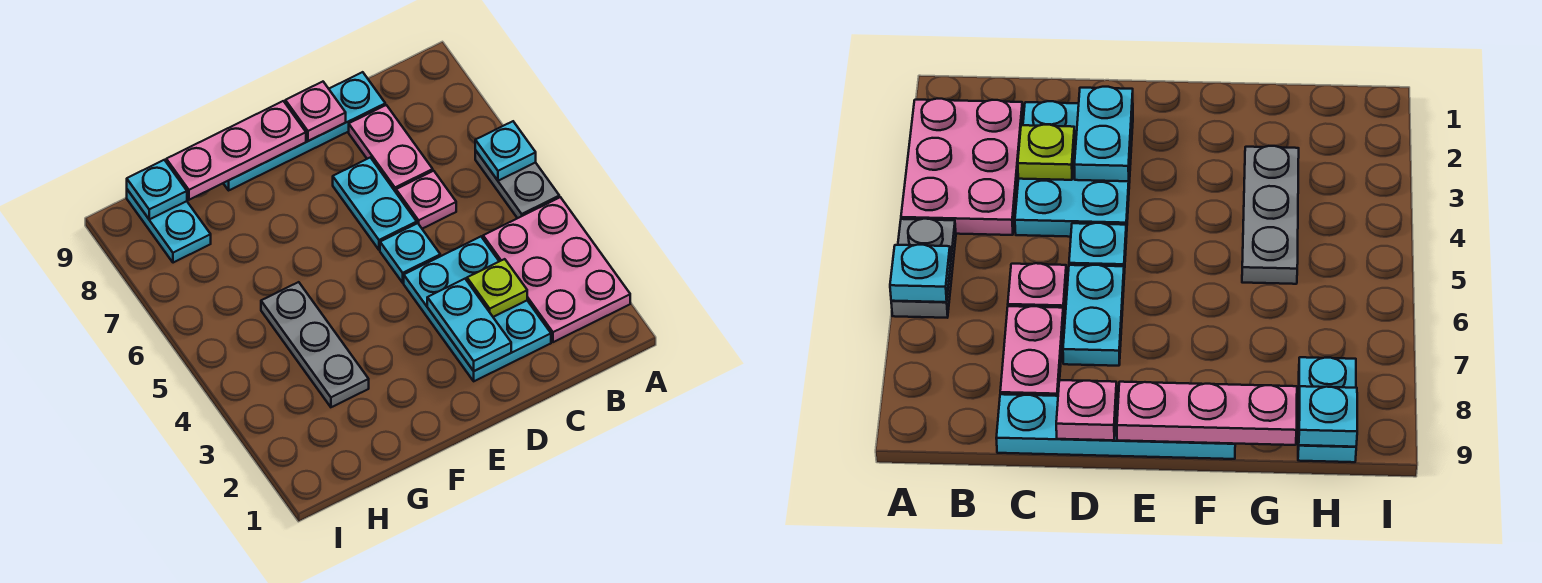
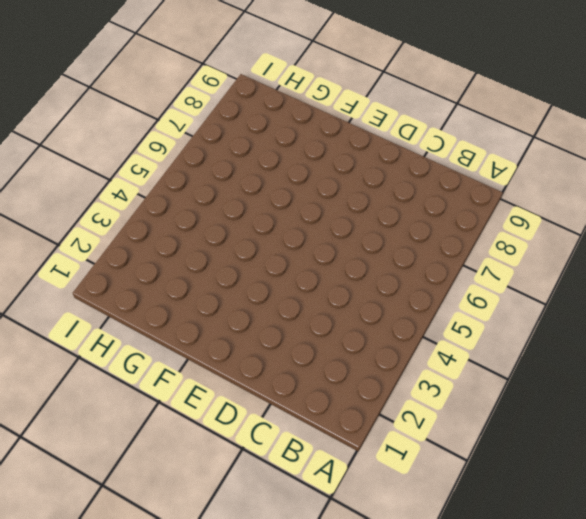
none -> pink plate A2:B4 level 1
none -> grey plate A5:A6 level 1
none -> cyan plate C2:D4 level 1

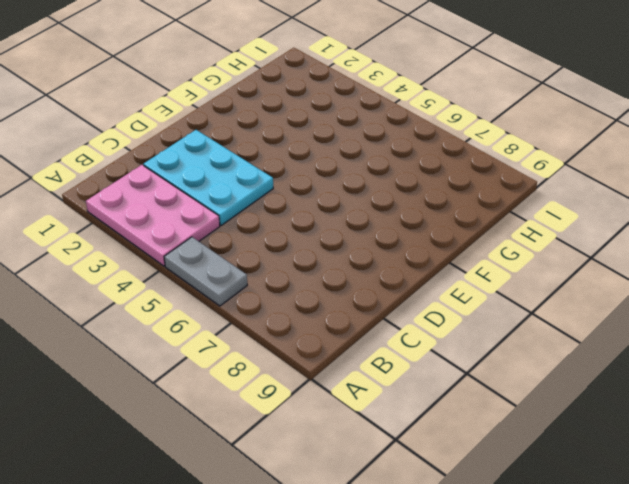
none -> pink plate C6 level 1
none -> pink plate C7:C8 level 1
none -> cyan plate C9:F9 level 1

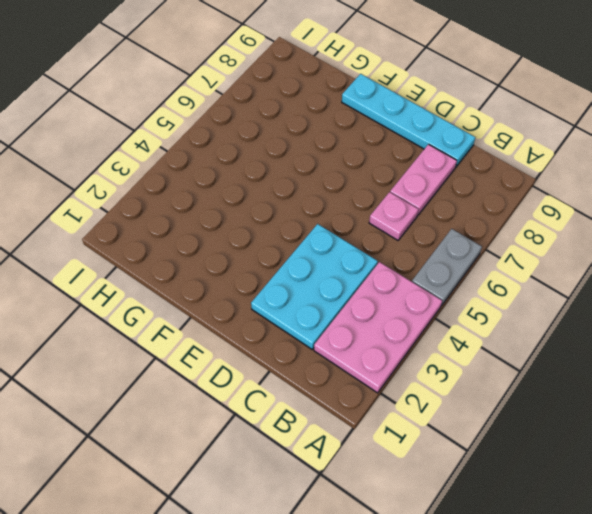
none -> cyan plate D5 level 1
none -> cyan plate D6:D7 level 1
none -> grey plate G3:G5 level 1

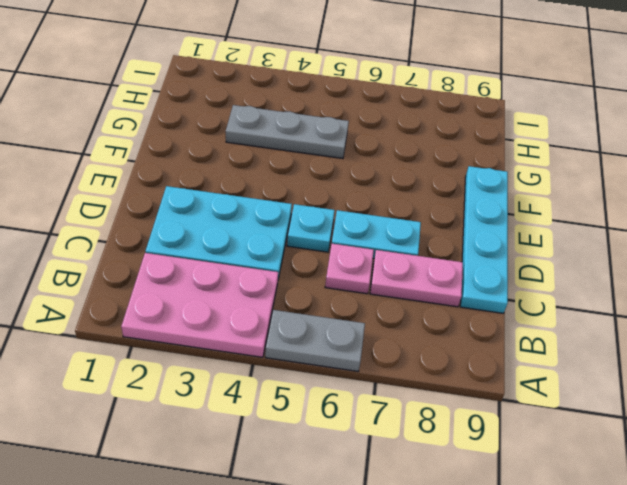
none -> cyan plate H8:H9 level 1
none -> cyan plate A6 level 2
none -> lime plate C3 level 2

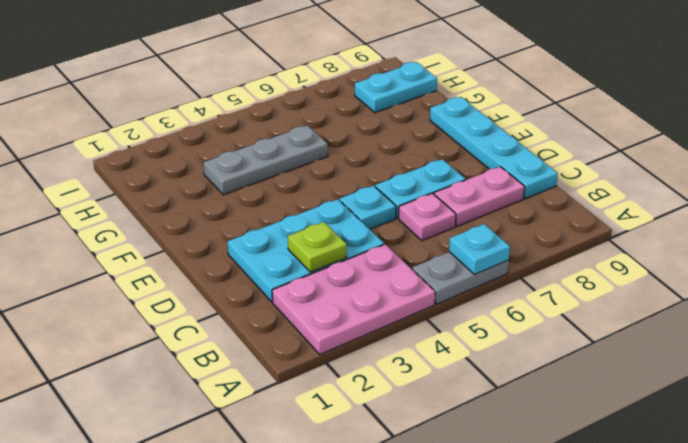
none -> cyan plate D2:D3 level 2
none -> pink plate D9 level 2
none -> pink plate E9:G9 level 2

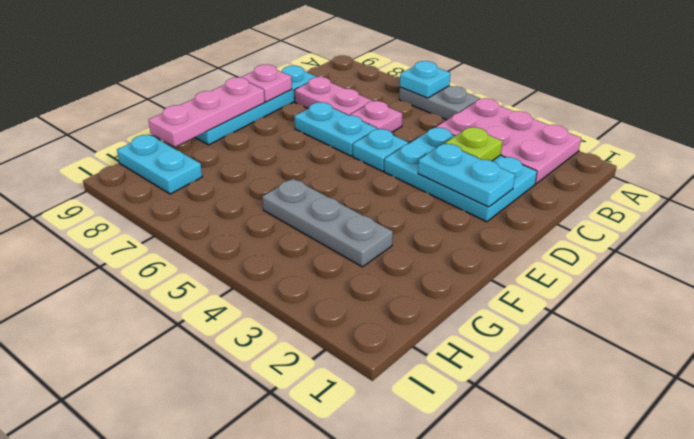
none -> cyan plate H9 level 2

